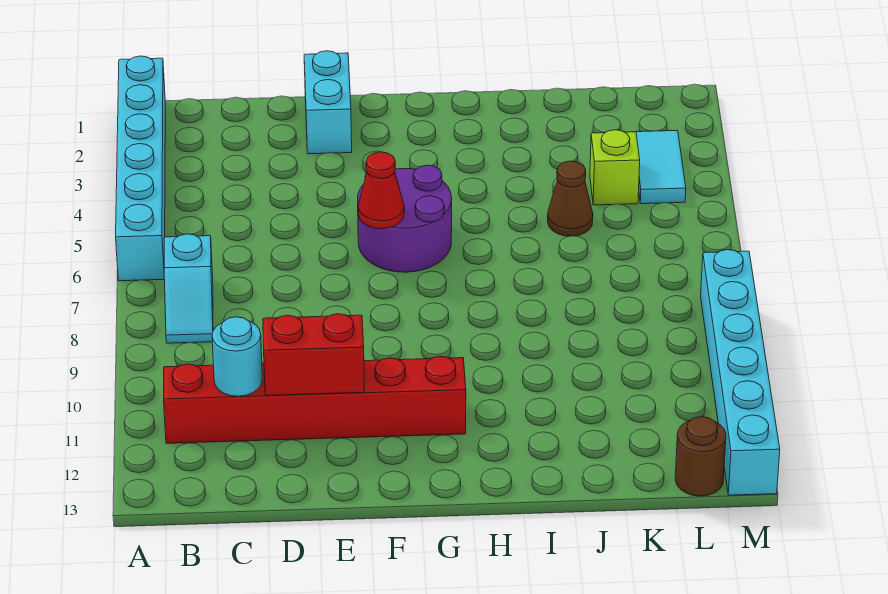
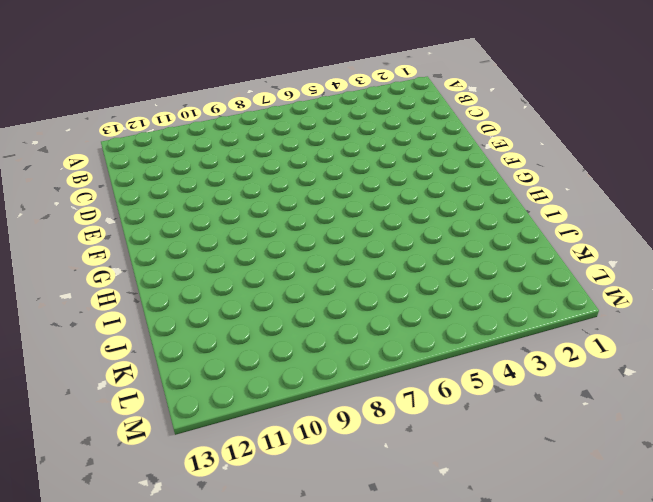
none -> cyan brick A1:A6 level 1
none -> cyan slope B7:B8 level 1 top 7
none -> red brick B11:G11 level 1

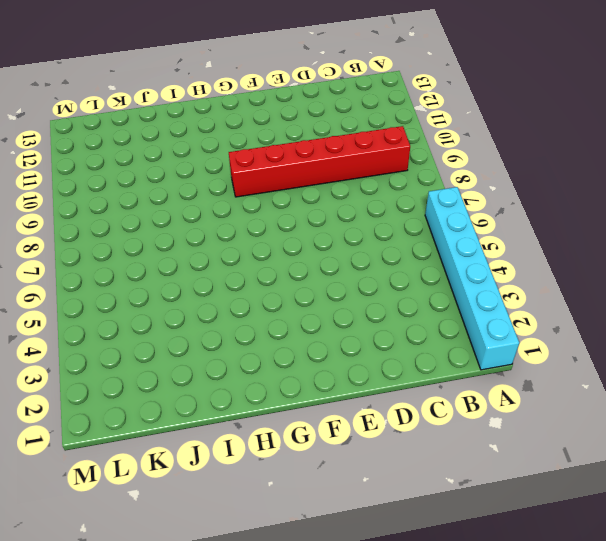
red brick B9:G9 level 1 -> red brick B11:G11 level 1
none -> cyan slope B7:B8 level 1 top 7
none -> cyan brick E1:E2 level 1
none -> purple round brick F5:G6 level 1

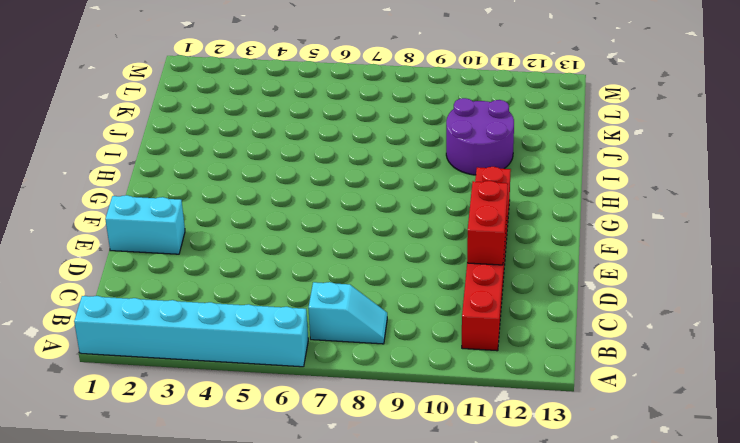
purple round brick I10:J11 level 1 -> purple round brick F5:G6 level 1
none -> brown cone J5 level 1
none -> lime brick K4 level 1
none -> cyan tile L3:L4 level 1

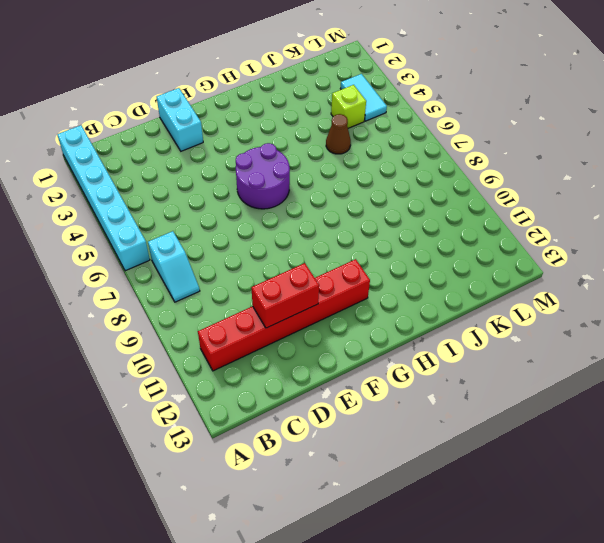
none -> brown round brick L13 level 1
none -> cyan brick M8:M13 level 1
none -> cyan round brick C11 level 2

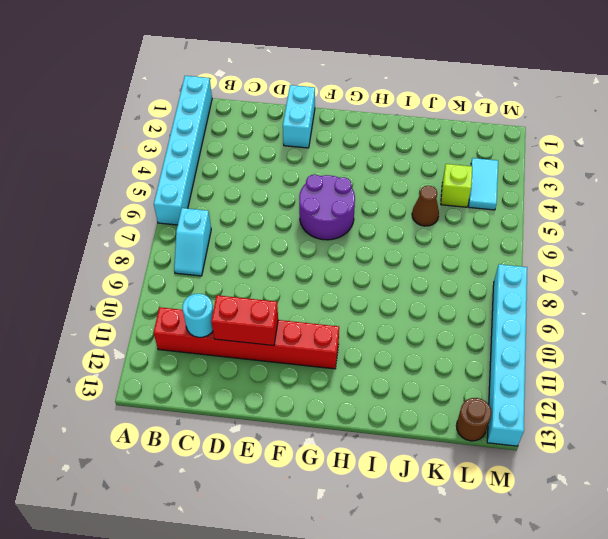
none -> red cone F6 level 2

